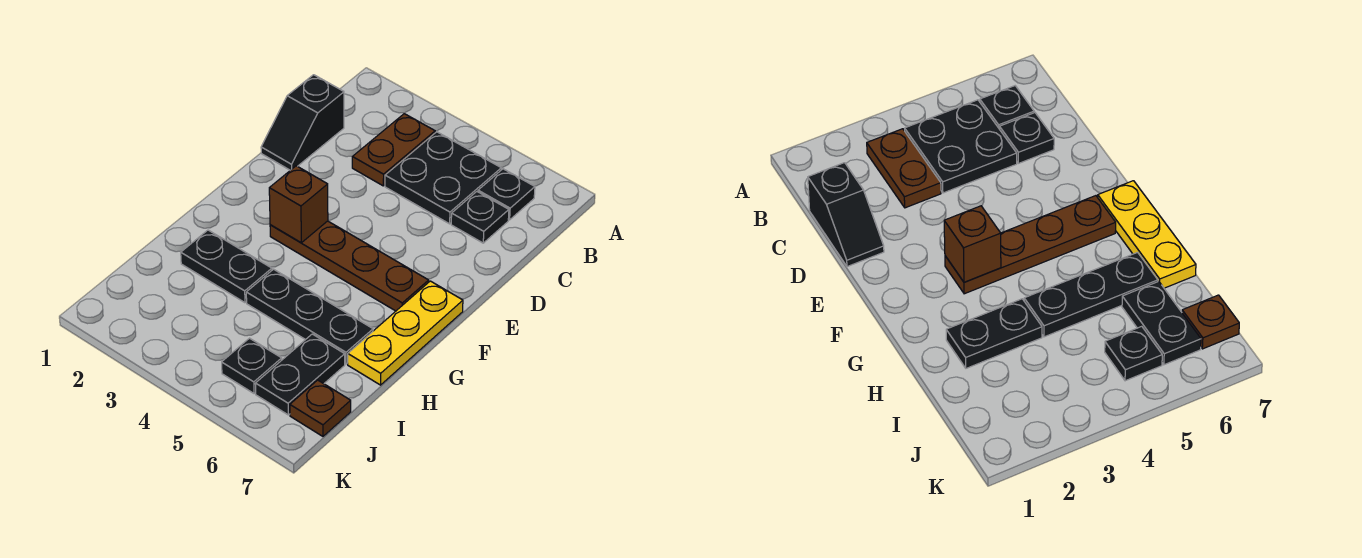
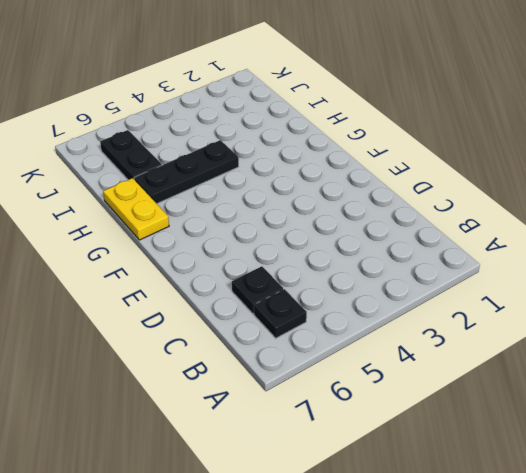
yellow plate G7:H7 level 1 -> yellow plate F7:H7 level 1
none -> brown plate B3:C3 level 1
none -> black plate B4:C5 level 1
none -> black slope C1:D1 level 1 top C

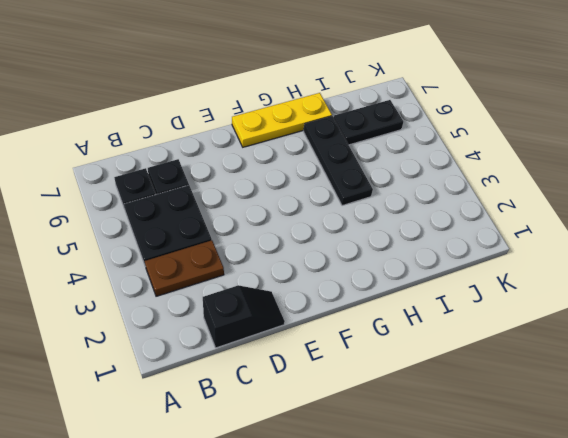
none -> brown plate F3:F6 level 1
none -> black plate H2:H3 level 1
none -> black plate J5 level 1

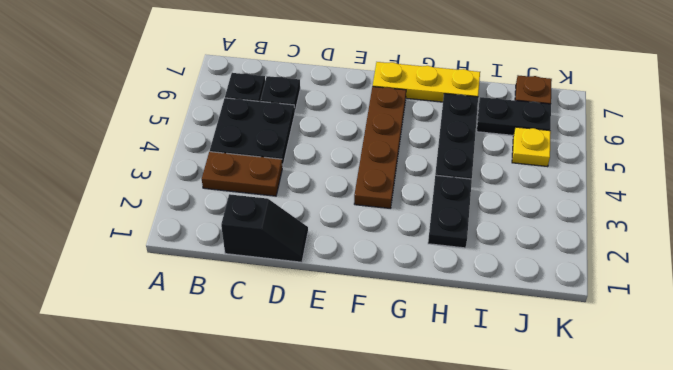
yellow plate J5 level 1 -> black plate J5 level 1
none -> brown brick F3 level 2

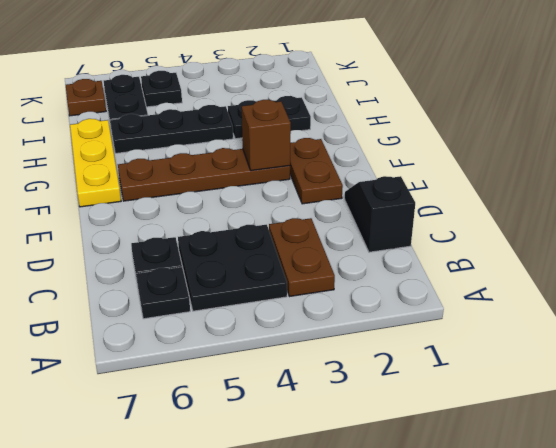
brown plate E2:F2 level 1 -> none

